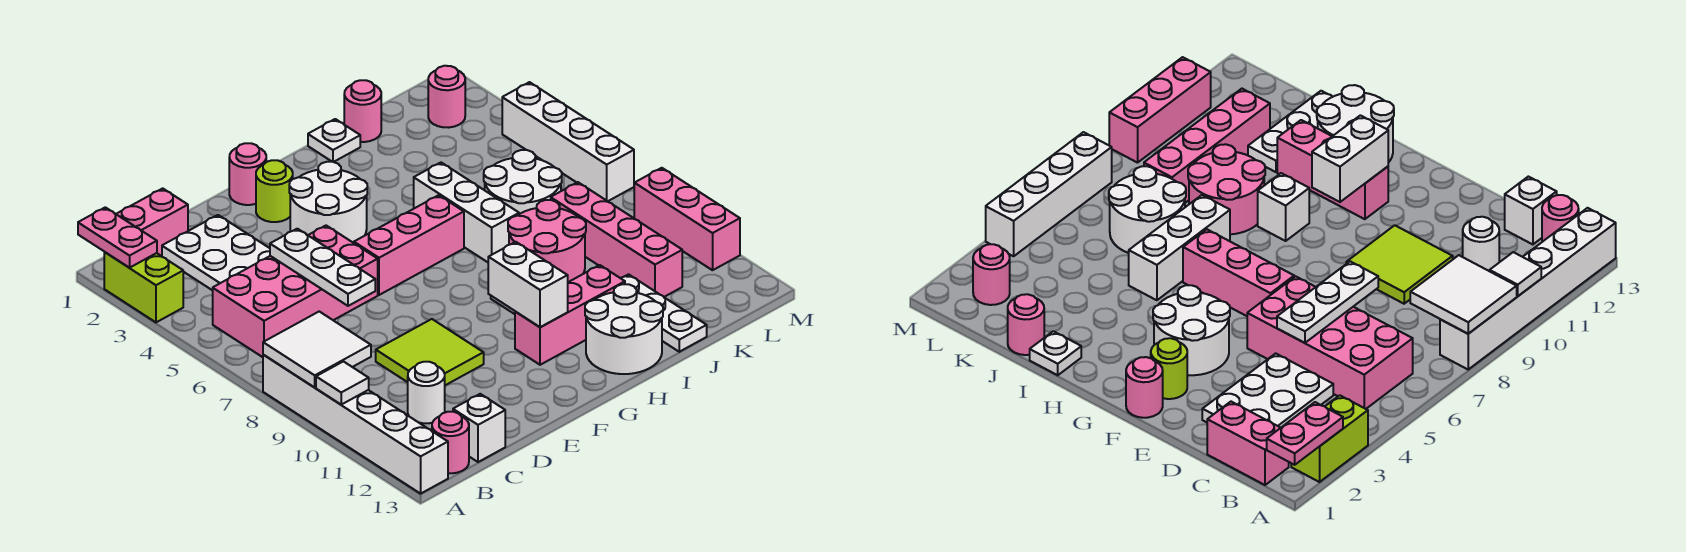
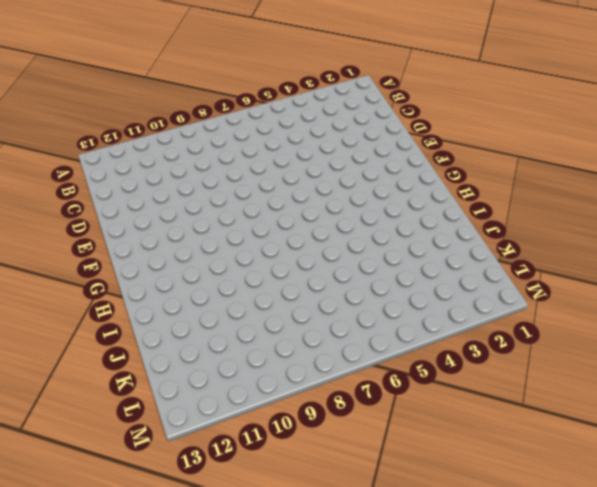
none -> lime brick A2:A3 level 1
none -> white brick A8:A13 level 1
none -> pink brick B1:C1 level 1
none -> pink brick B5:E6 level 1

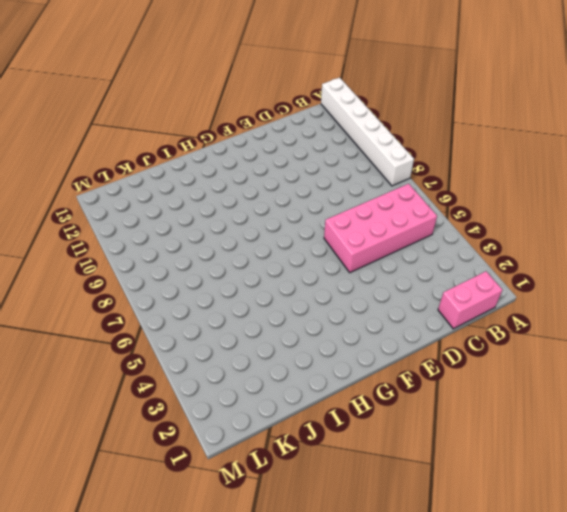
none -> lime brick A2:A3 level 1
none -> pink round brick B13 level 1
none -> white plate C2:D4 level 1
none -> white round brick C11 level 1

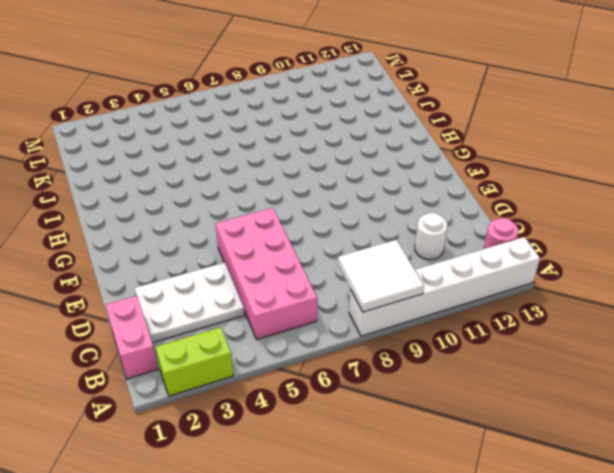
none -> white brick C13 level 1
none -> lime tile D9:E10 level 1
none -> pink round brick F1 level 1
none -> lime round brick F2 level 1

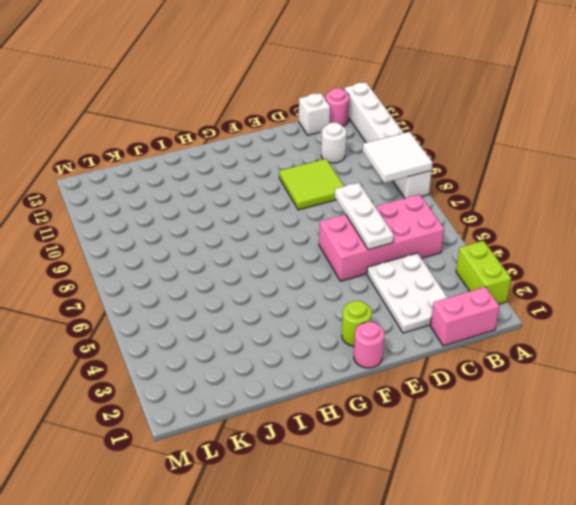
none -> white round brick F3:G4 level 1
none -> pink brick F6:H6 level 1
none -> pink brick G11:I11 level 1
none -> white brick H9 level 1

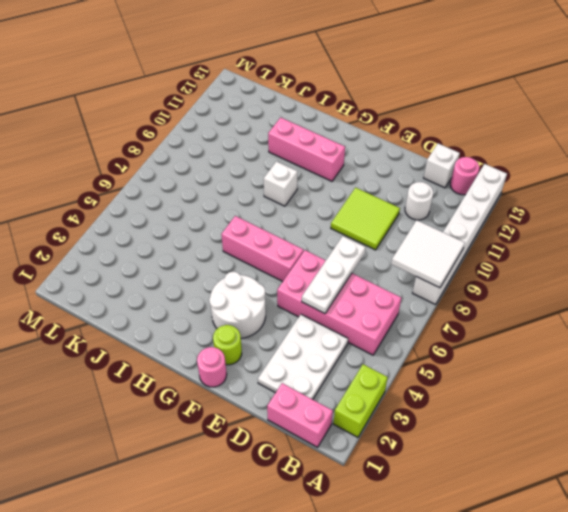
none -> white round brick H12:I13 level 1
none -> white plate I1 level 1
none -> white brick I5:I7 level 1
none -> pink round brick I8:J9 level 1

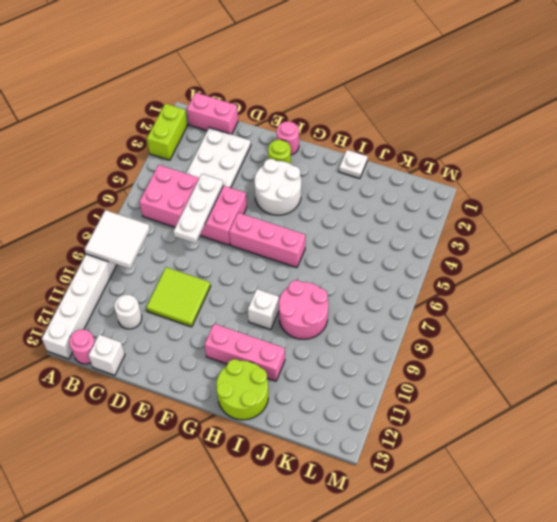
lime round brick H12:I13 level 1 -> white round brick H12:I13 level 1
none -> white brick I5:I7 level 1
none -> pink round brick J1 level 1
none -> white round brick J6:K7 level 1
none -> white plate J11:J13 level 1

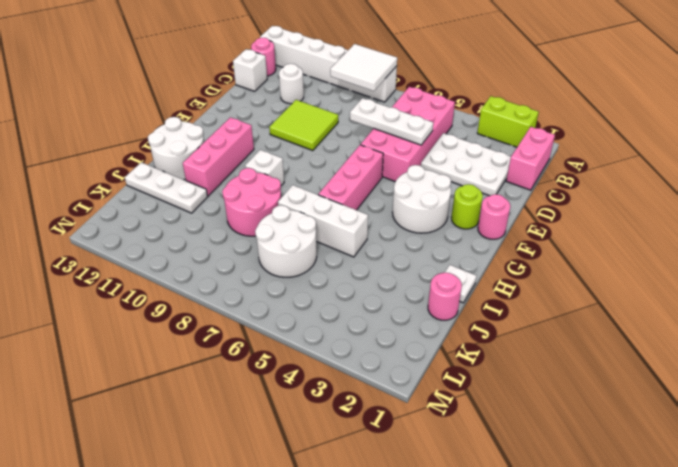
none -> pink brick K8:K11 level 1
none -> pink round brick L2 level 1
none -> white brick M4:M7 level 1
none -> pink brick M9:M11 level 1

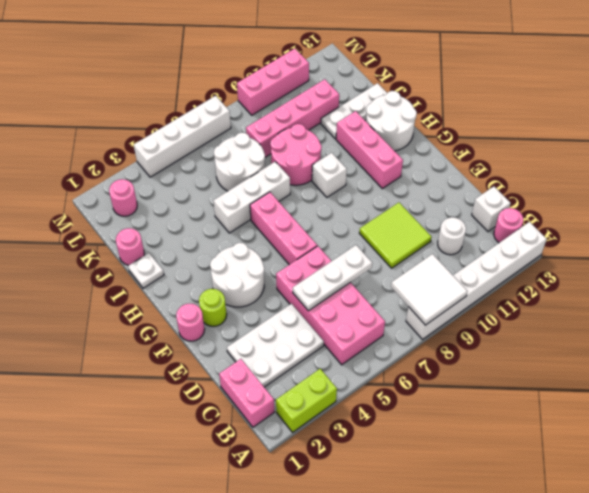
none -> pink plate A1:A2 level 2
none -> white tile A10 level 2
none -> white brick G10:G11 level 2

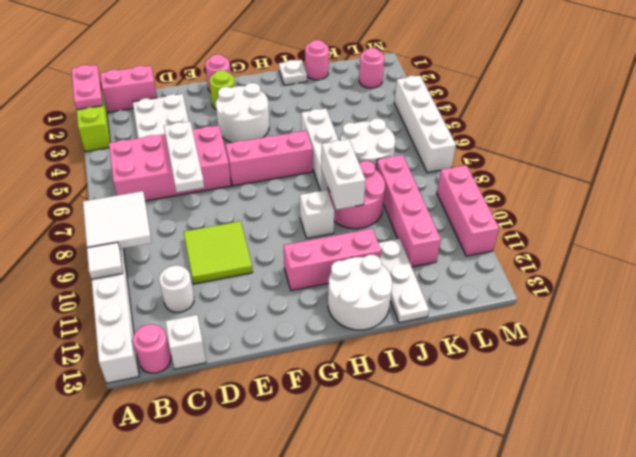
white brick I8:I9 level 2 -> white brick G10:G11 level 2

